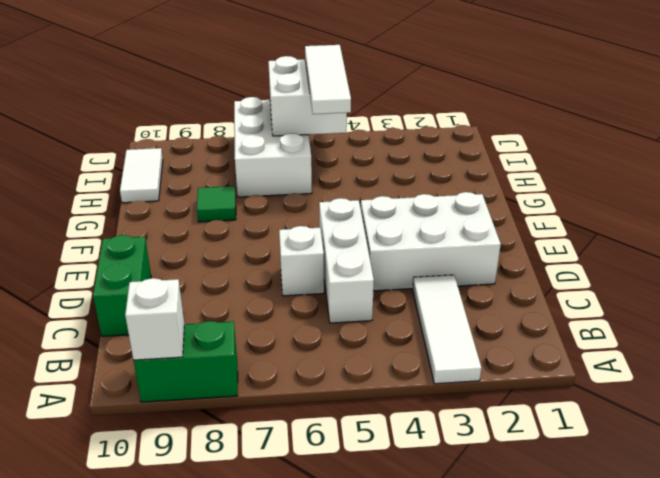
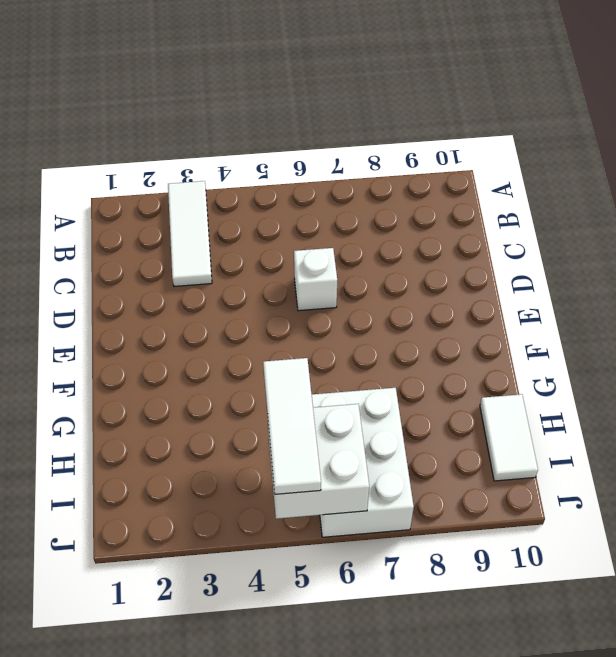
none -> green brick A8:A9 level 1
none -> white brick C5:E5 level 1
none -> green brick C10:D10 level 1

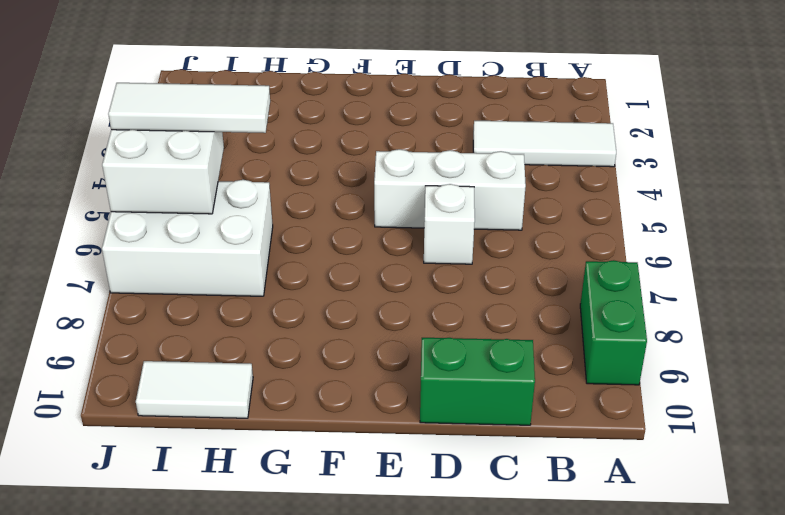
none -> white brick D2:E4 level 1
none -> green tile G8 level 1
none -> white brick A9 level 2

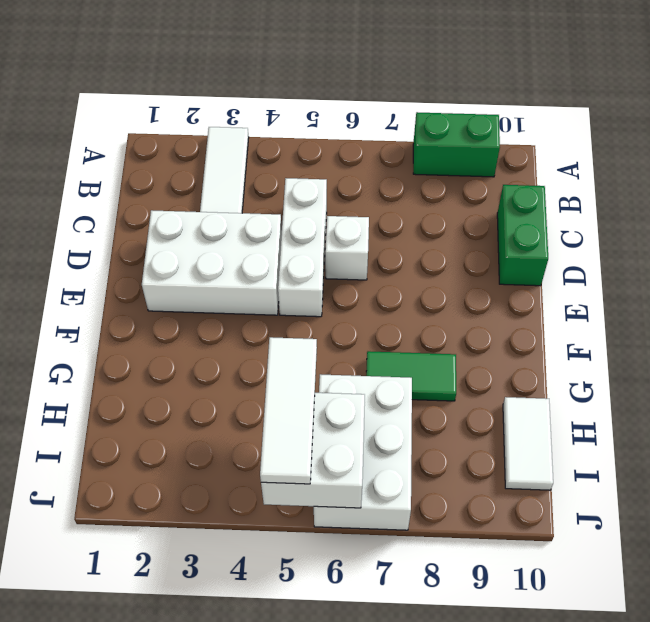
green tile G7:G8 level 1 -> green tile G8 level 1
none -> white brick A9 level 2

